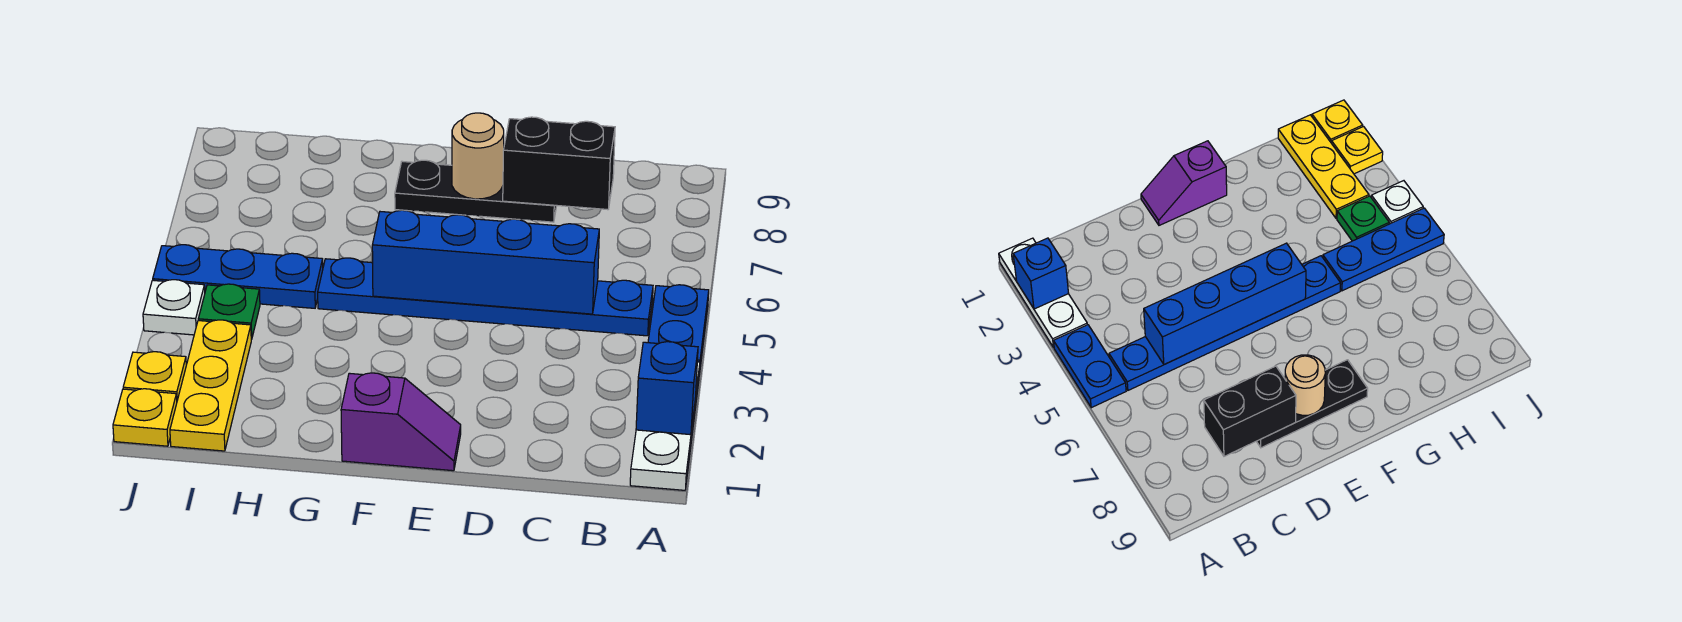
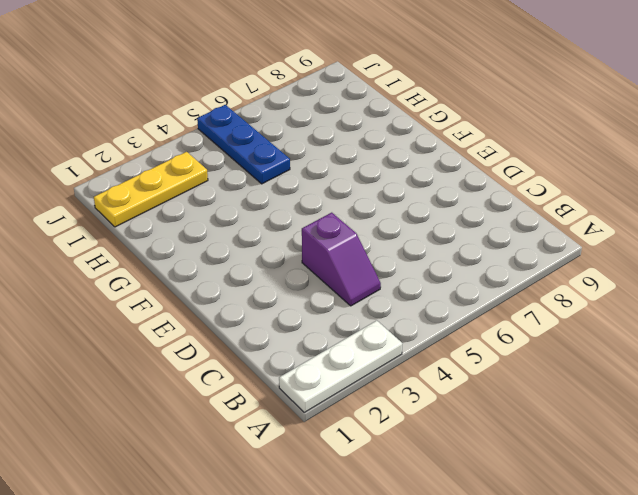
purple slope C4:D4 level 1 top D -> purple slope E1:F1 level 1 top F
none -> blue plate A4:A5 level 1
none -> blue plate B5:G5 level 1
none -> black plate D8:F8 level 1

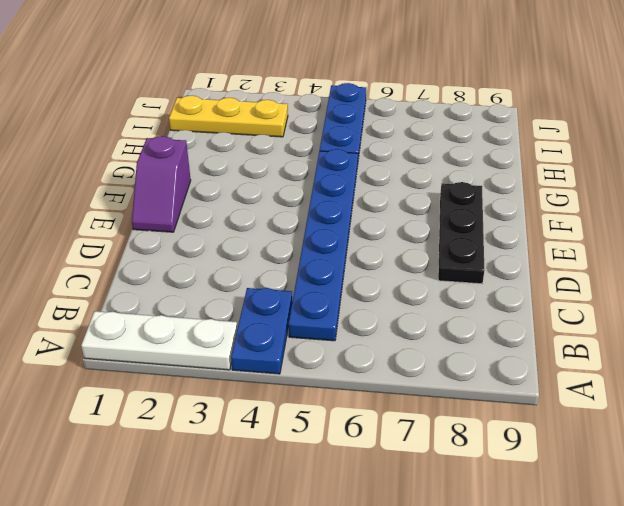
blue plate A4:B4 level 1 -> blue plate A4:A5 level 1
none -> green plate I4 level 1
none -> yellow plate J1 level 1
none -> yellow plate J2 level 1

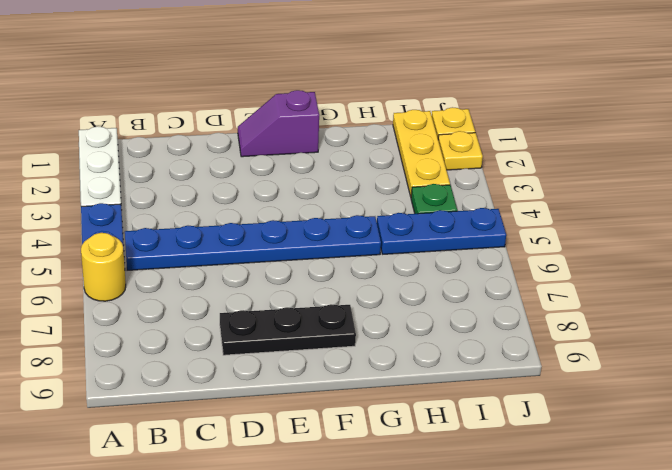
yellow round brick A6 level 1 -> none
none -> white plate J4 level 1
none -> blue brick A2 level 2
none -> blue brick C5:F5 level 2

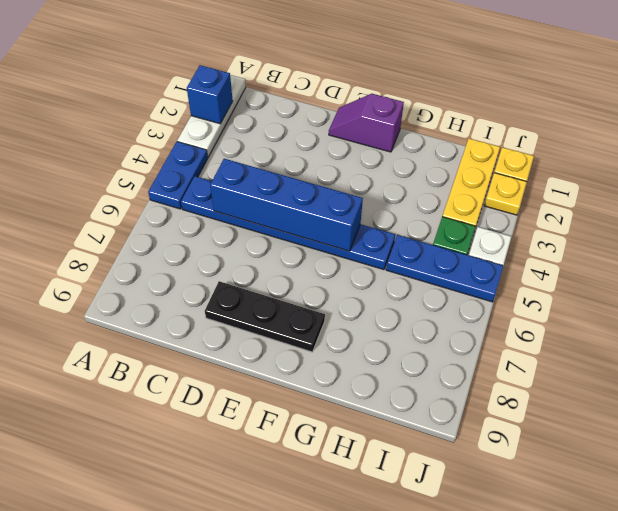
none -> black brick C8:D8 level 2
none -> tan round brick E8 level 2

